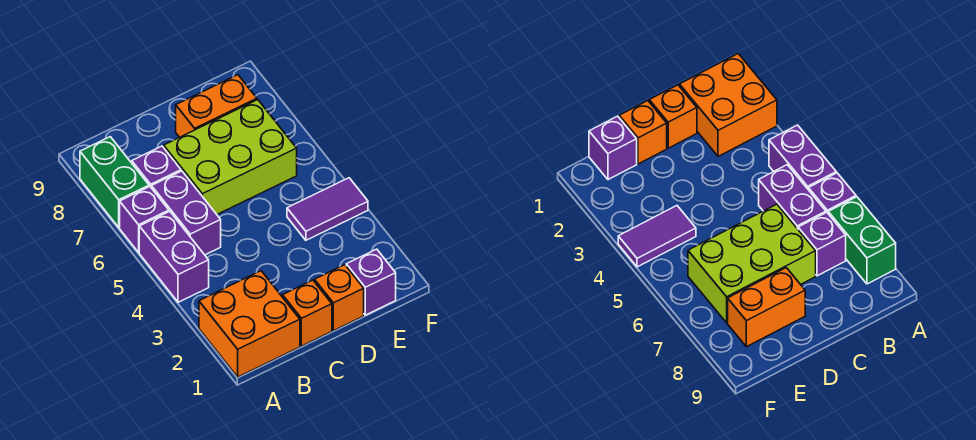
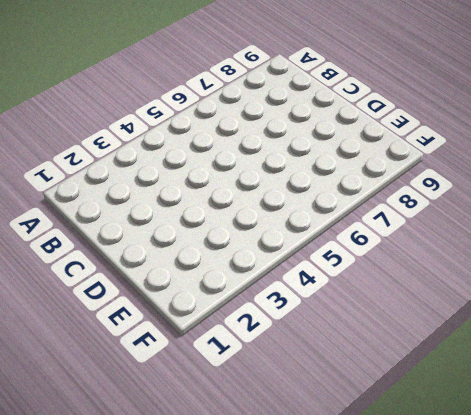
none -> orange brick A1:B2 level 1
none -> purple brick A4:A5 level 1
none -> purple brick A6 level 1

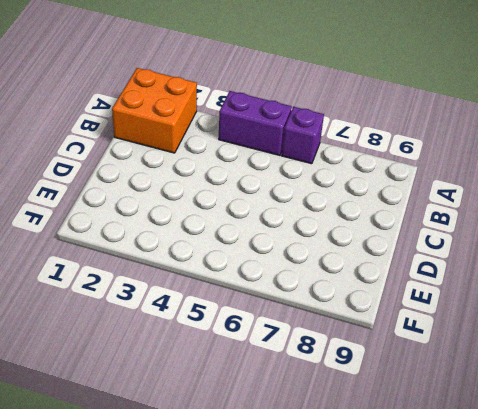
none -> green brick A7:A8 level 1
none -> purple brick B5:B6 level 1
none -> purple brick B7 level 1

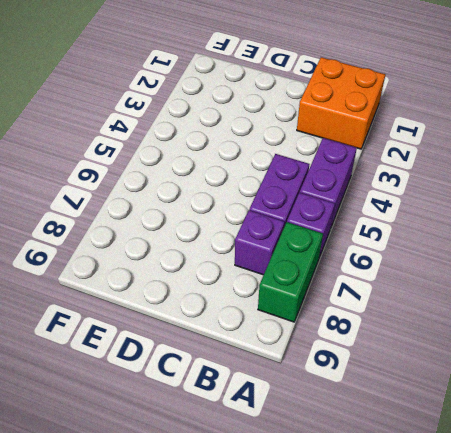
none -> orange brick C1 level 1
none -> lime brick C6:E7 level 1
none -> orange brick D1 level 1

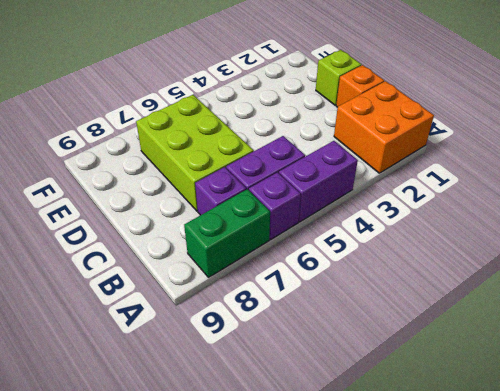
lime brick D1 level 1 -> orange brick D1 level 1
none -> orange brick D8:E8 level 1
none -> purple brick E1 level 1
none -> purple tile E4:F4 level 1

